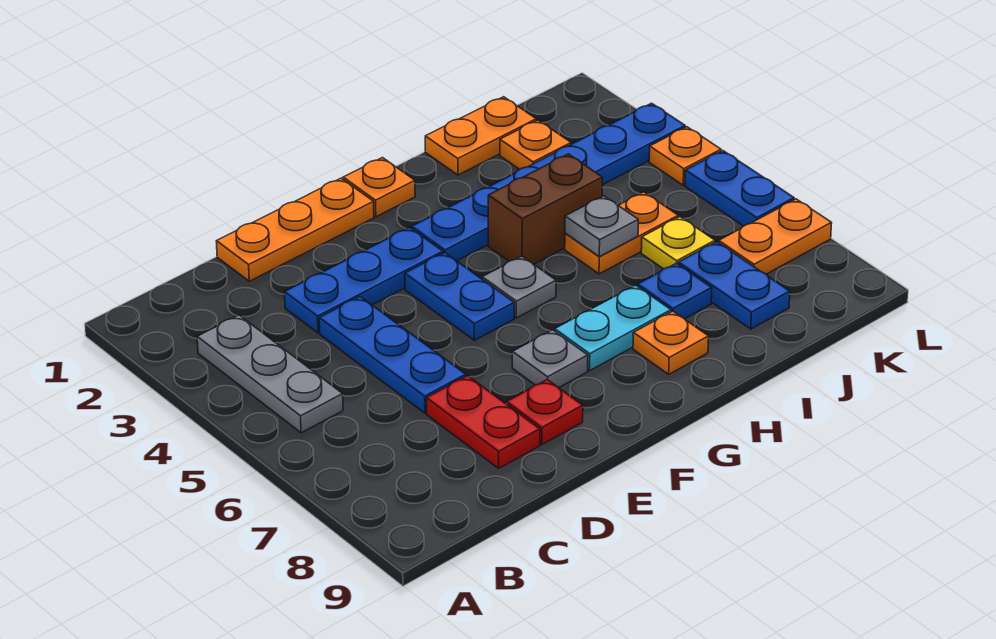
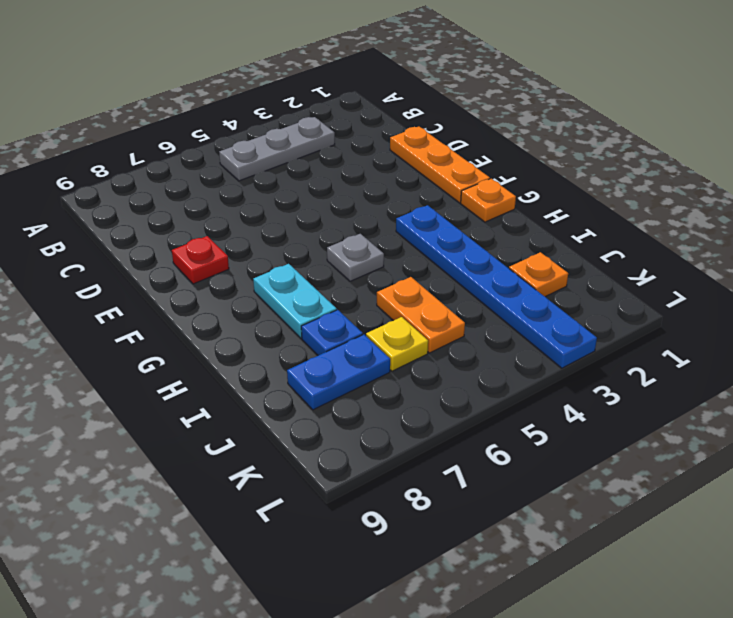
none -> blue plate D3:F3 level 1
none -> blue plate D4:D6 level 1
none -> red plate D7:D8 level 1

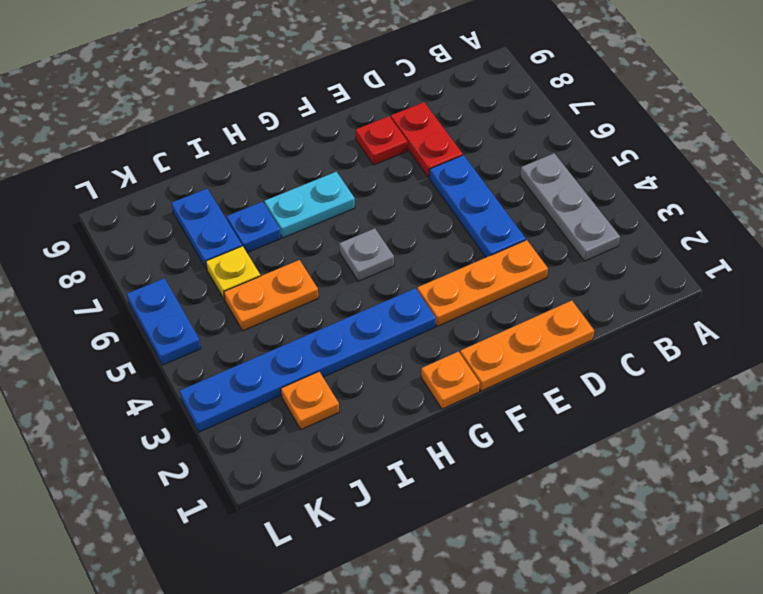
orange plate D3:F3 level 1 -> blue plate D3:F3 level 1
none -> blue plate F4:F5 level 1
none -> grey plate F7 level 1
none -> brown brick H4:I4 level 1

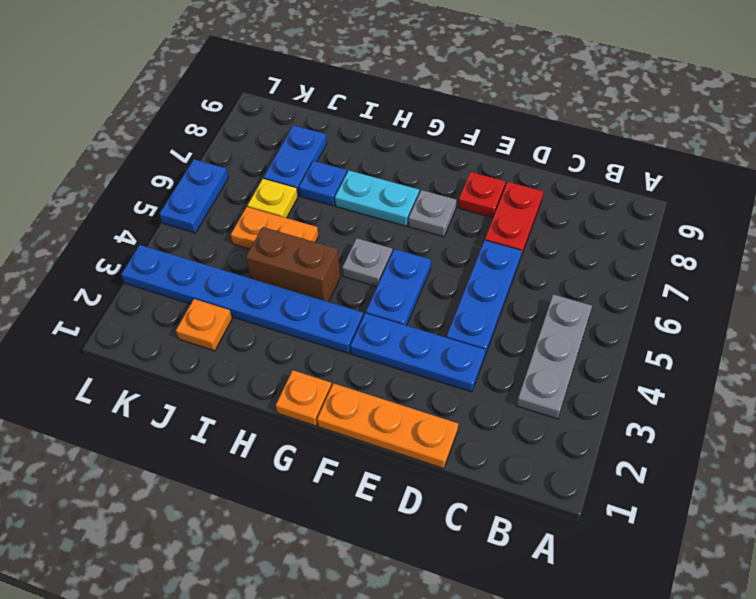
none -> orange plate H8 level 1
none -> orange plate I1:J1 level 1
none -> orange plate K7:L7 level 1

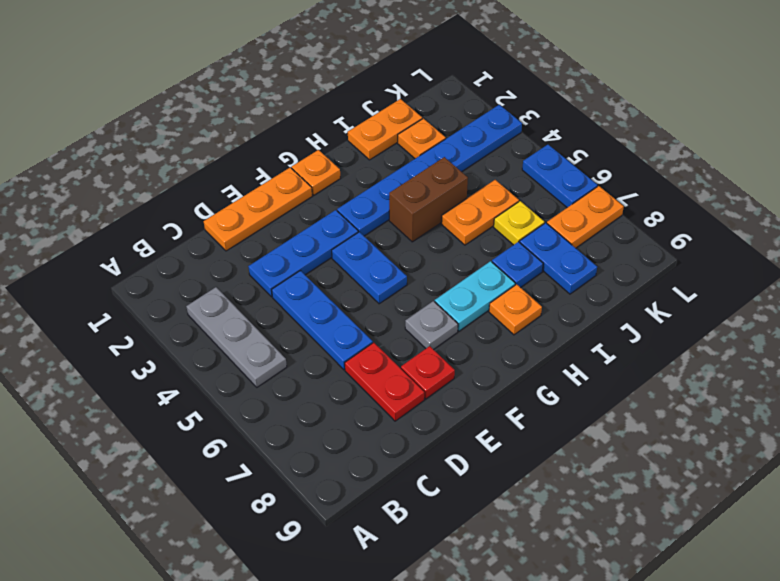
none -> grey plate G5 level 1
none -> orange plate L4 level 1
none -> grey plate I5 level 2

